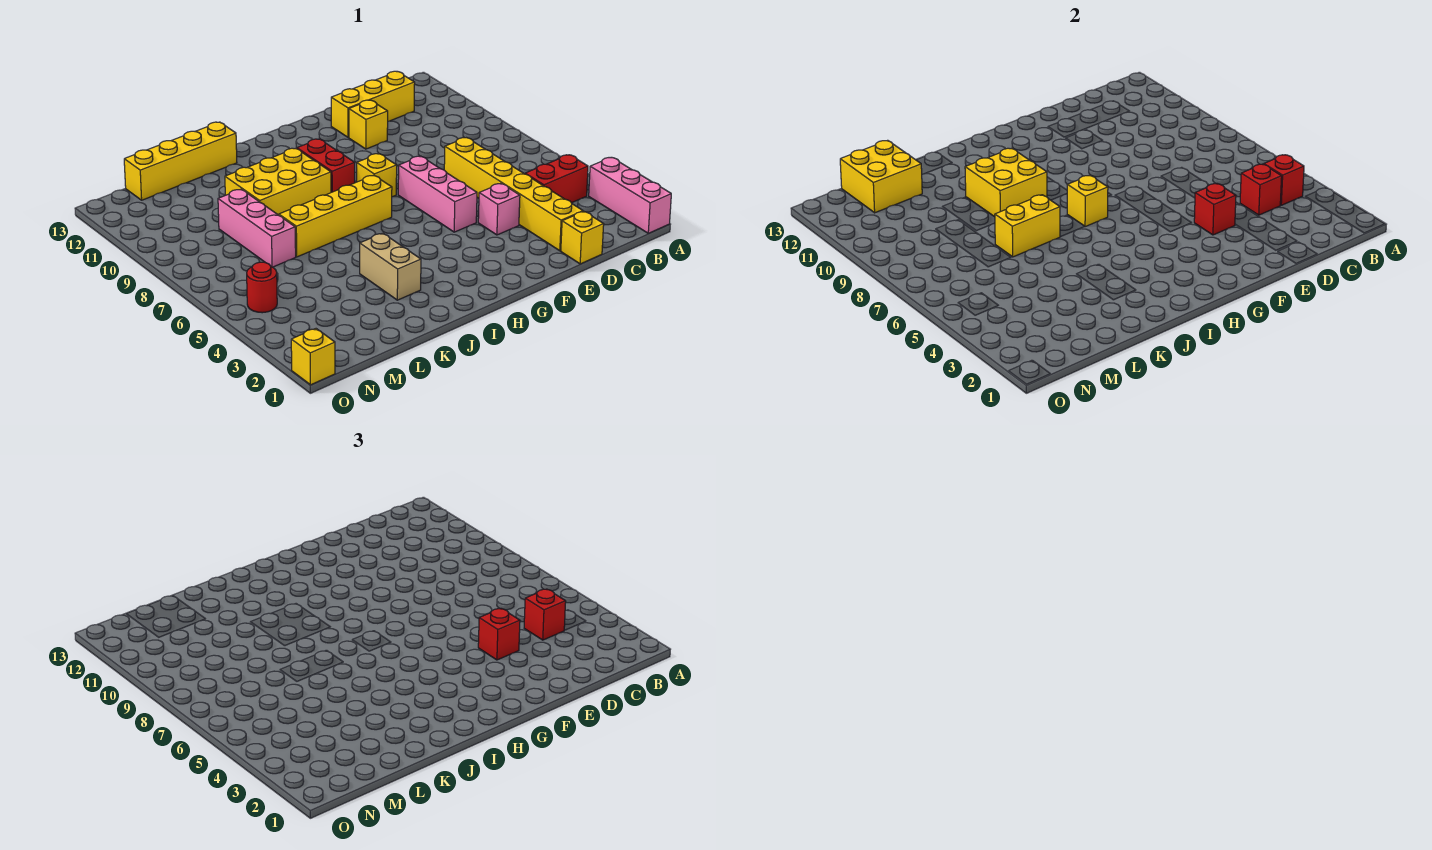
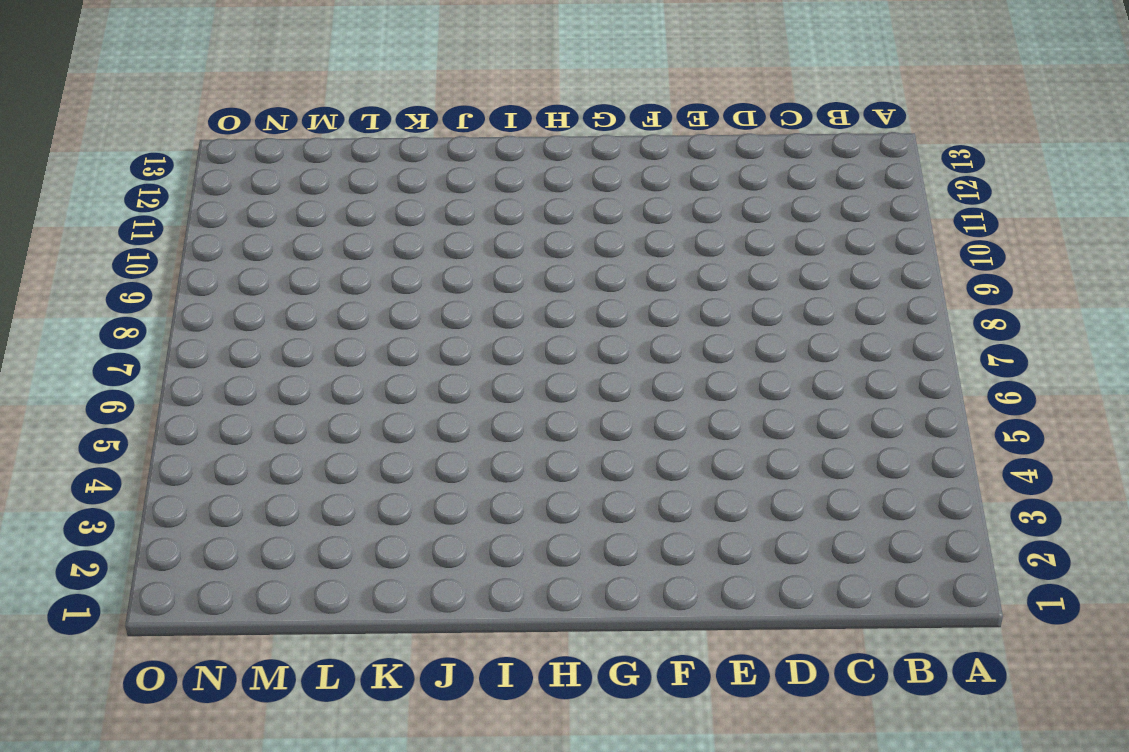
none -> pink brick A1:A3 level 1
none -> red brick B4:C4 level 1
none -> yellow brick C12:E12 level 1

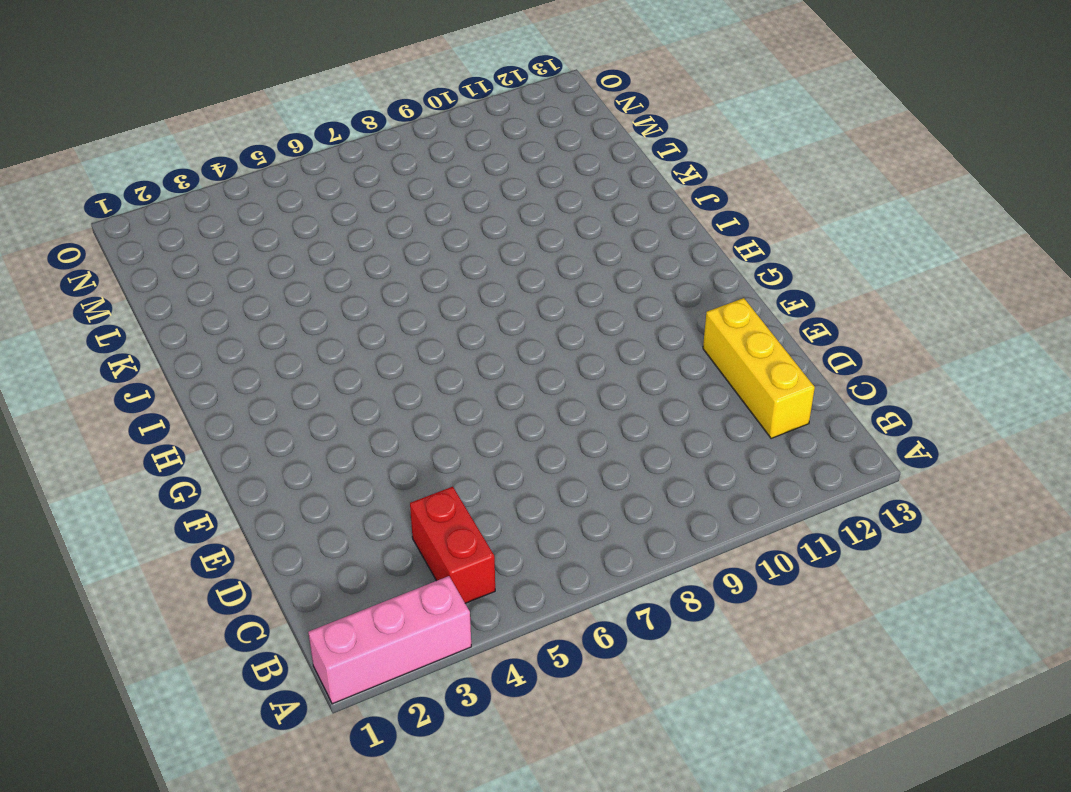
none -> yellow brick D1 level 1
none -> yellow brick D2:D7 level 1
none -> pink brick E4 level 1

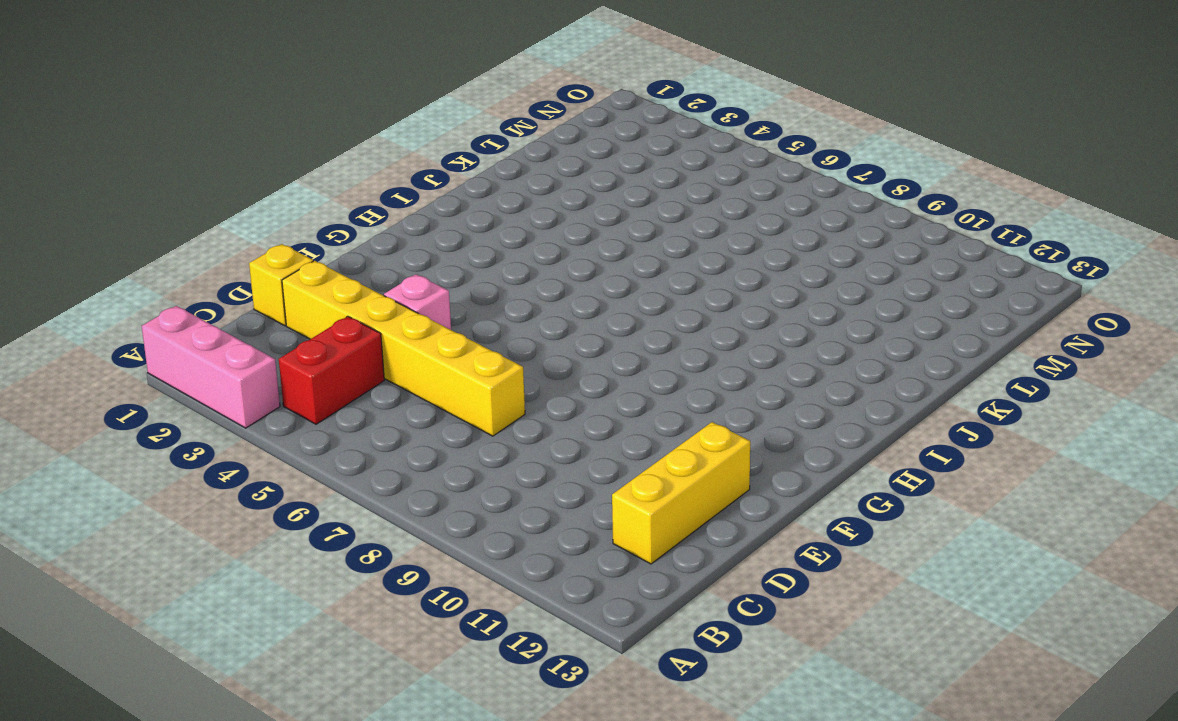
none -> yellow brick E11 level 1
none -> pink brick F5:F7 level 1
none -> yellow brick G8 level 1

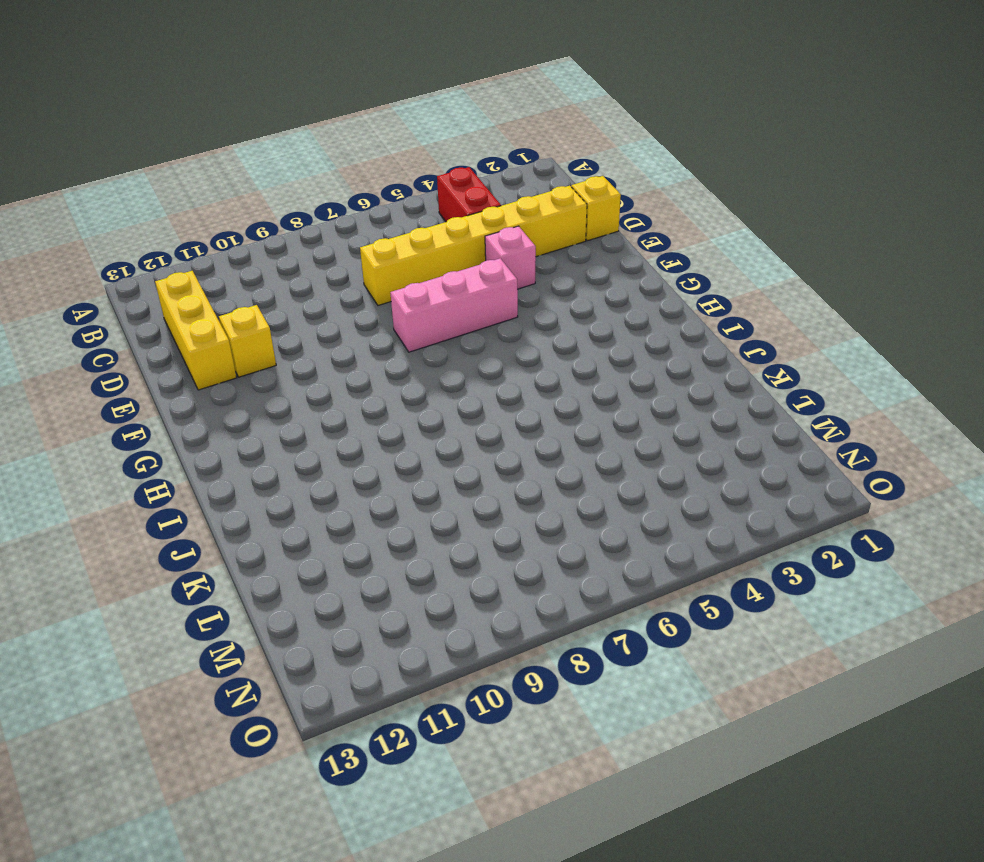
none -> pink brick A1:A3 level 1
none -> yellow brick G8 level 1
none -> yellow brick H7:K7 level 1

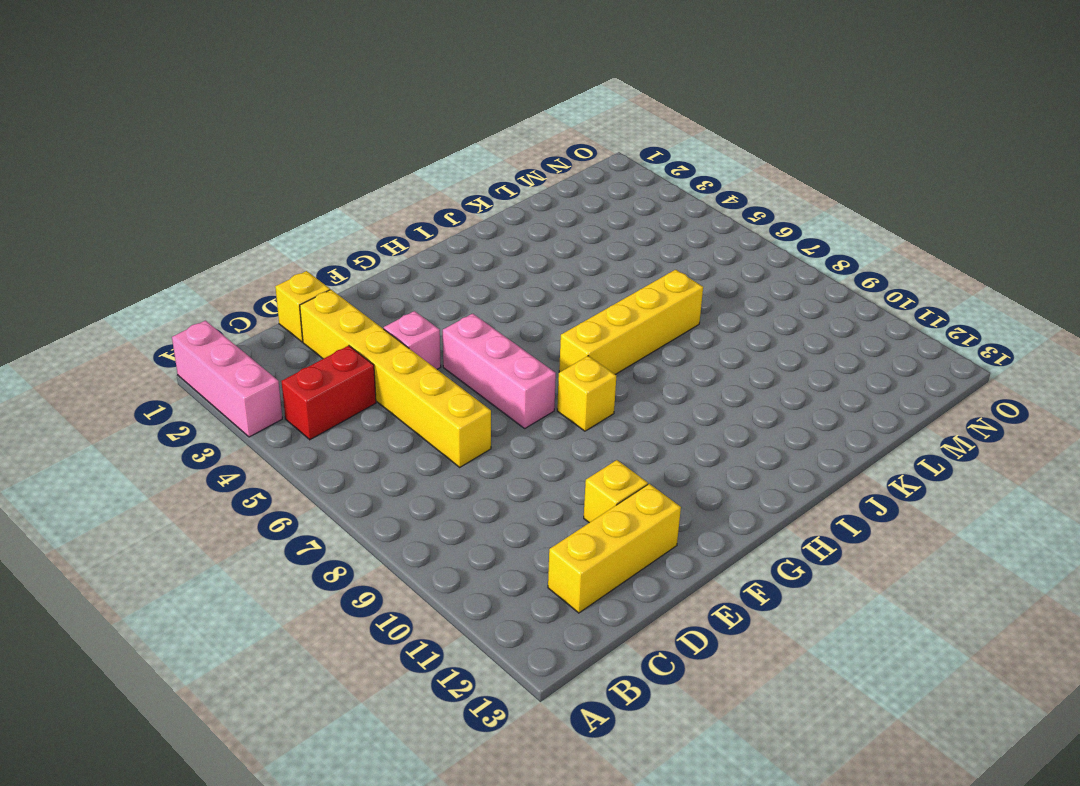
none -> red brick H9:H10 level 1
none -> yellow brick I9:K10 level 1
none -> tan brick J3:J4 level 1

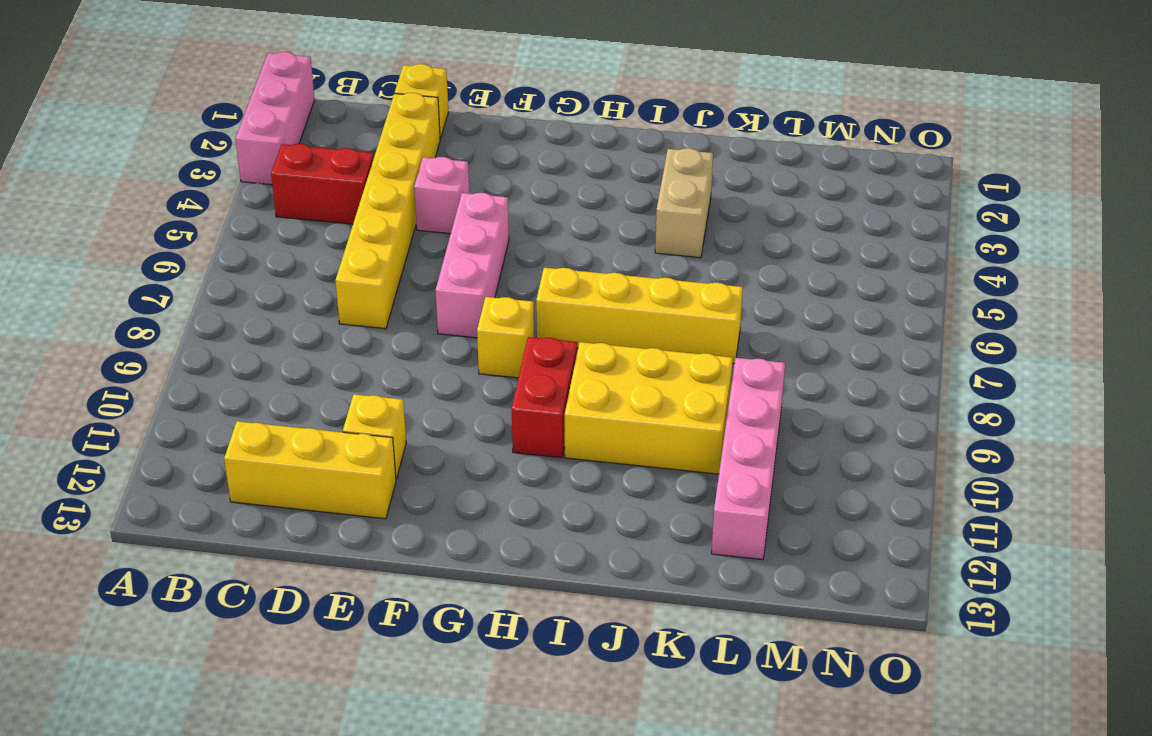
pink brick L9:L12 level 1 -> pink brick L7:L9 level 1
none -> yellow brick J13:M13 level 1
none -> red round brick N5 level 1
none -> yellow brick O1 level 1

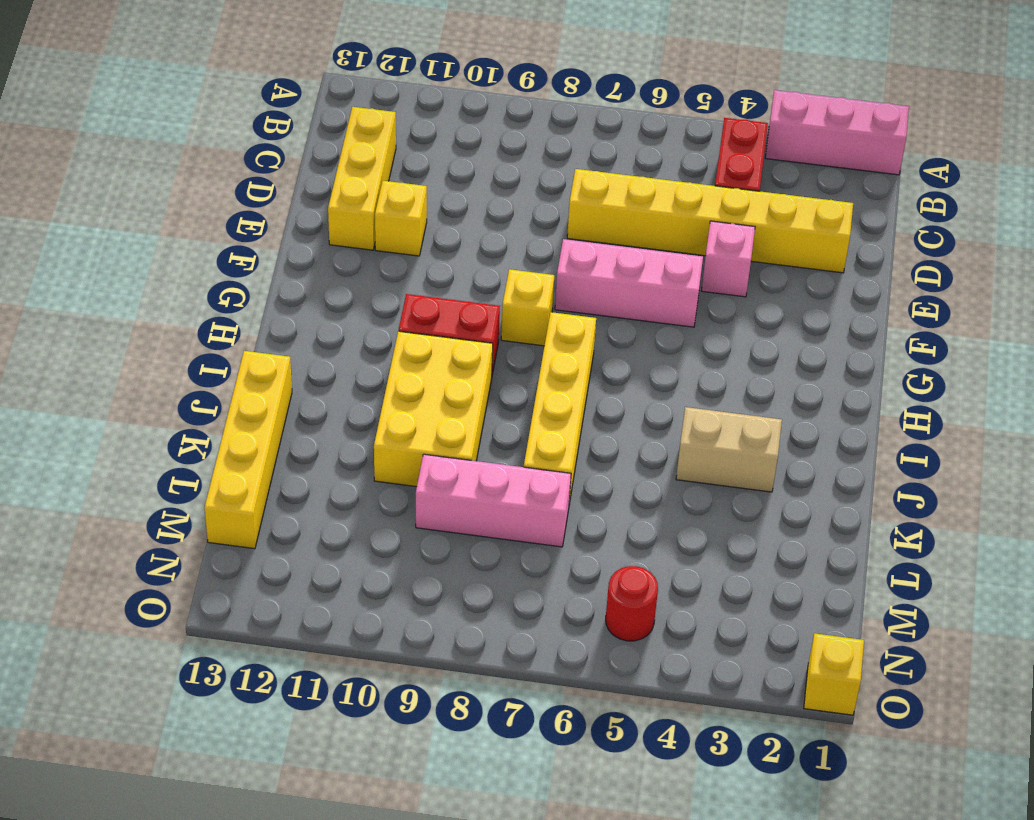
none -> yellow brick D1 level 1
none -> red brick B4 level 2
none -> red brick C4 level 2

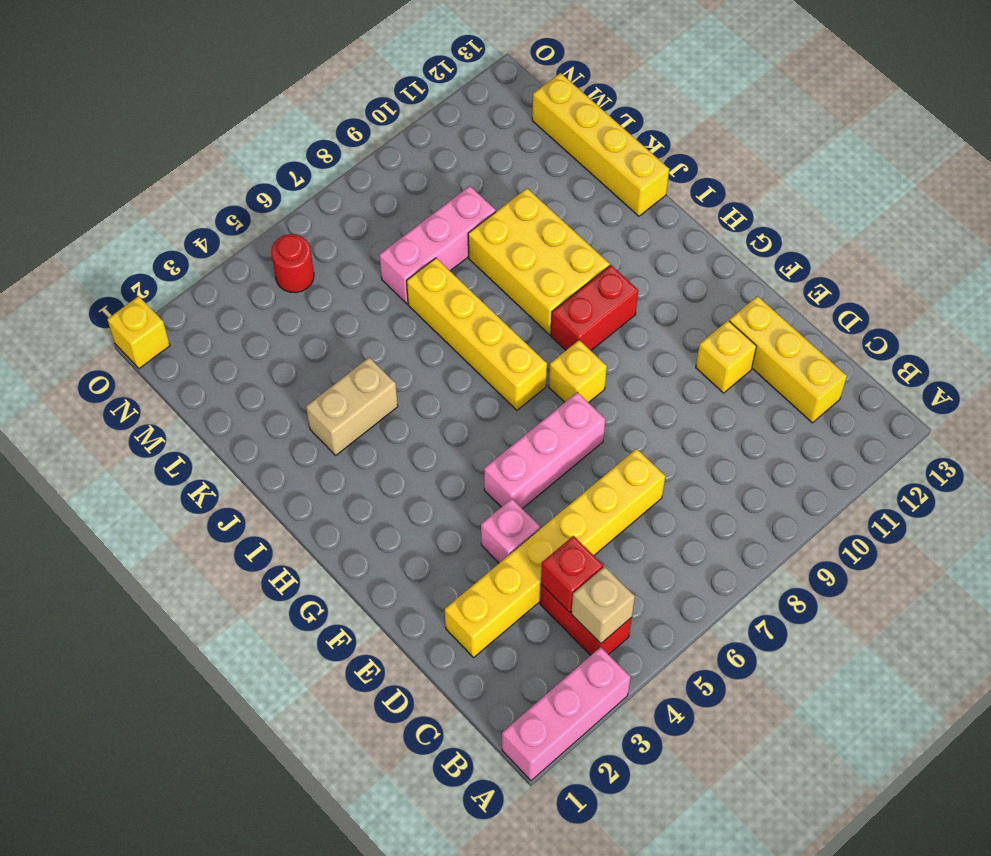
tan brick B4 level 2 -> red brick B4 level 2
none -> yellow brick D1 level 1
none -> red brick E4 level 2
none -> yellow brick H7 level 2

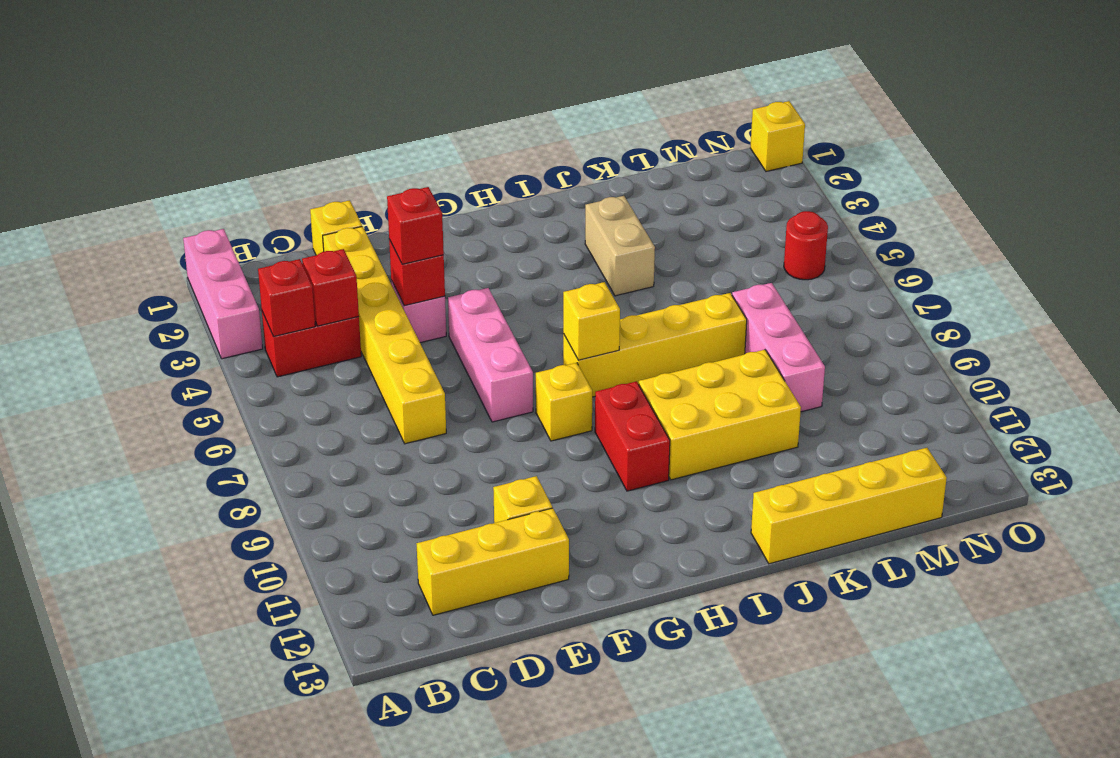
none -> yellow brick I9:J10 level 2
none -> yellow brick J7:K7 level 2
none -> yellow brick L12:M13 level 2

